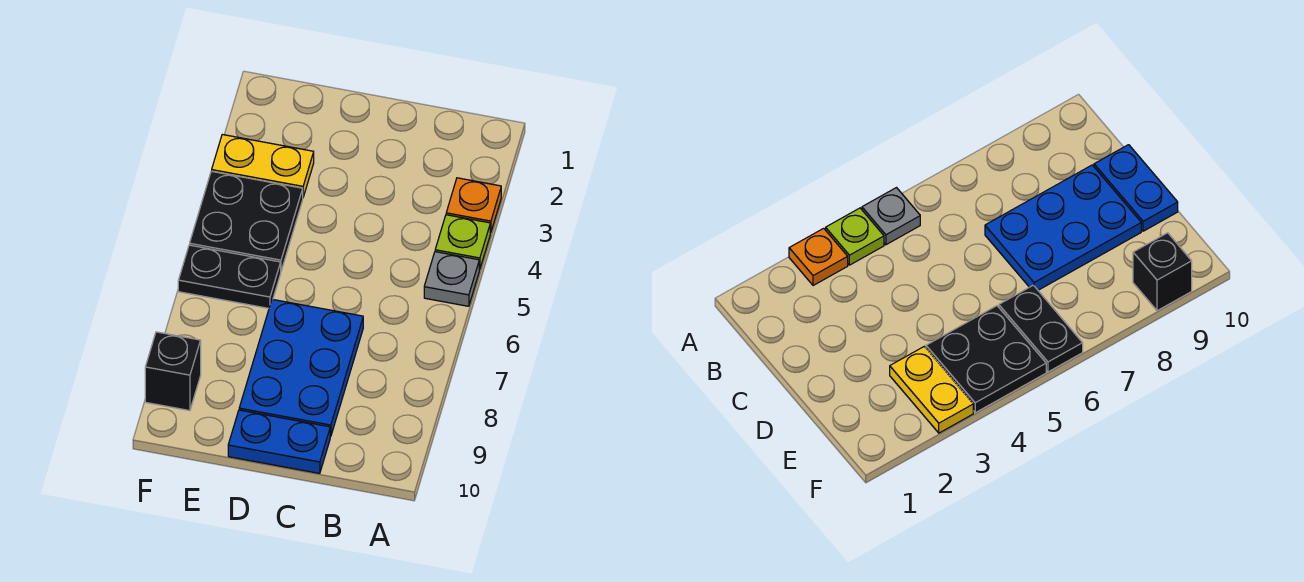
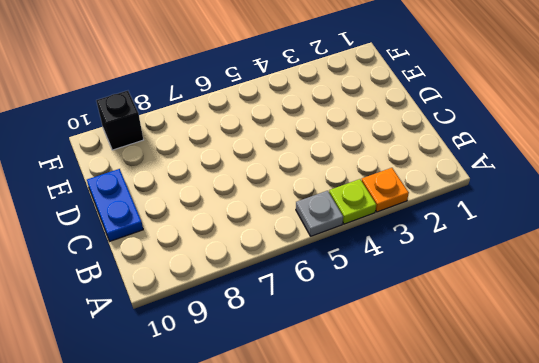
none -> blue plate C7:D9 level 1
none -> yellow plate E3:F3 level 1

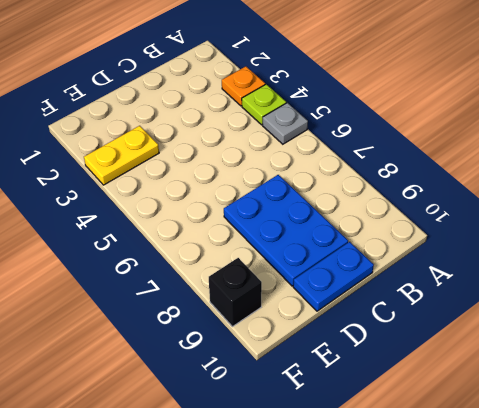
none -> black plate E4:F5 level 1
none -> black plate E6:F6 level 1

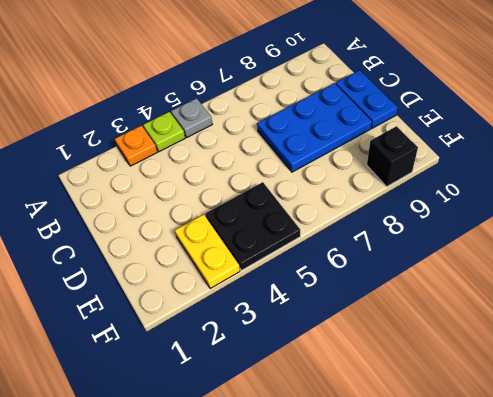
none -> black plate E6:F6 level 1

